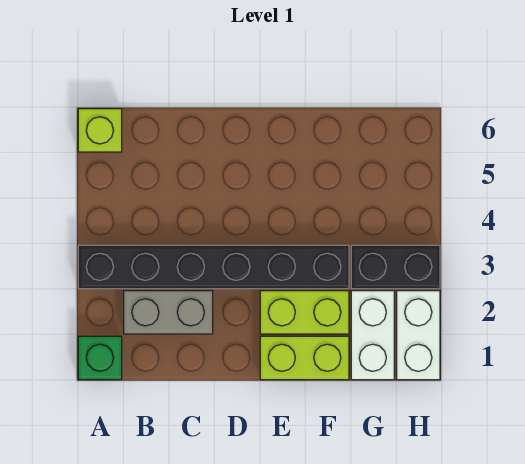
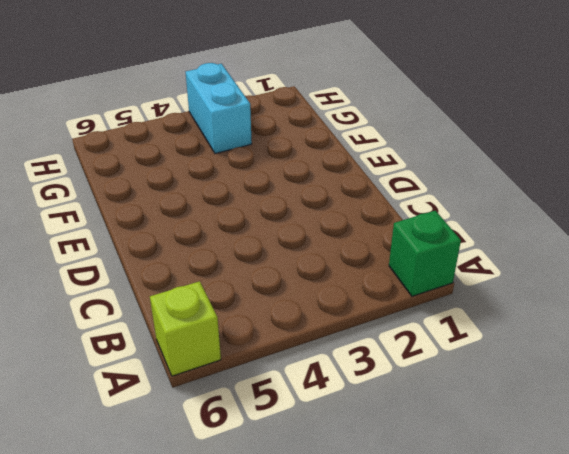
cyan brick G3:H3 level 1 -> black brick G3:H3 level 1
none -> black brick A3:F3 level 1
none -> grey brick B2:C2 level 1

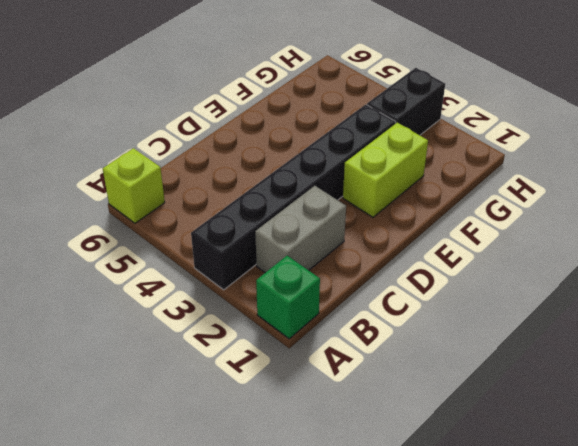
none -> lime brick E1:F1 level 1
none -> white brick G1:G2 level 1

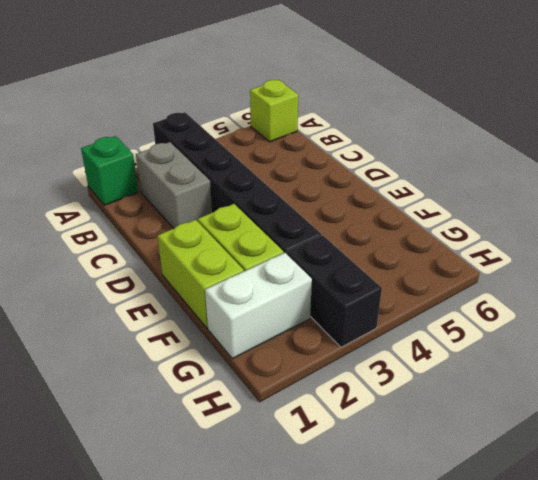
none -> white brick H1:H2 level 1

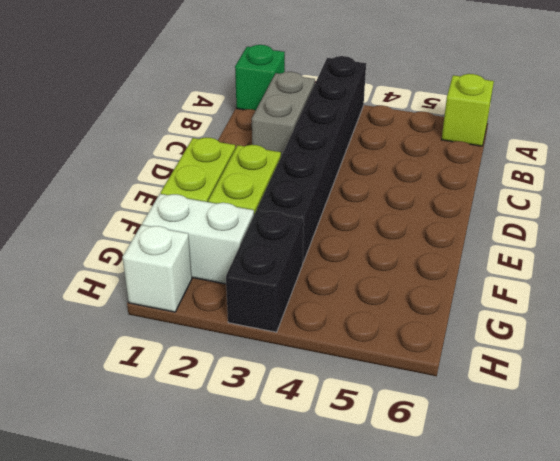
white brick H1 level 1 -> white brick H1:H2 level 1

